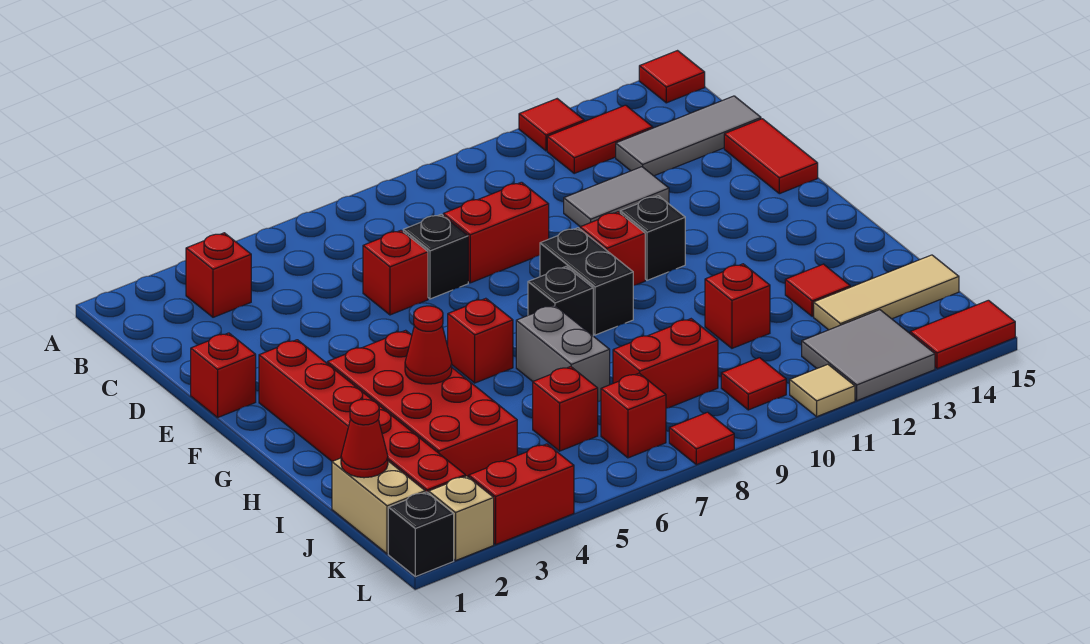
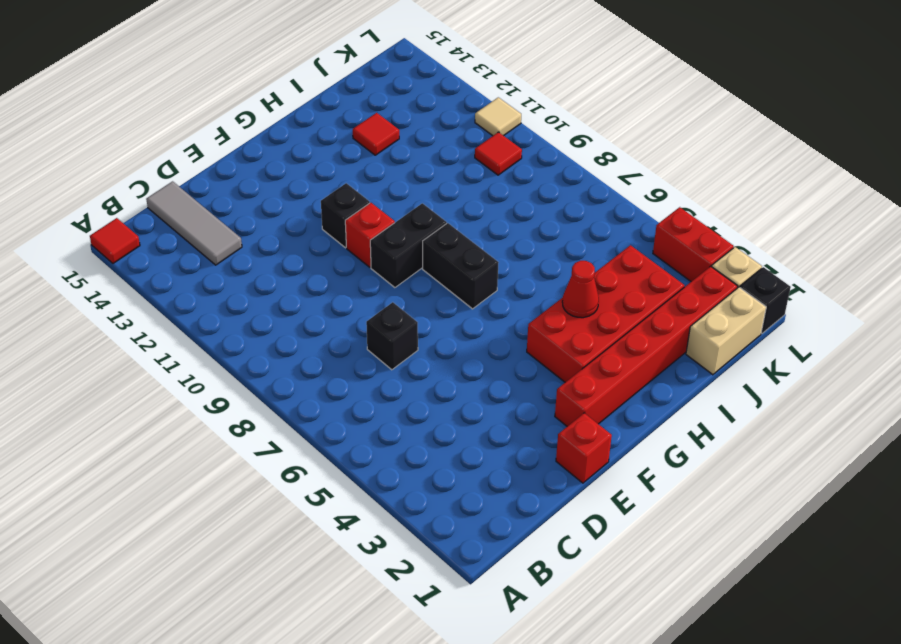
black brick G7:G8 level 1 -> black brick G8 level 1
none -> red tile A12 level 1
none -> red brick B3 level 1
none -> red tile B12:B13 level 1
none -> red brick D6 level 1

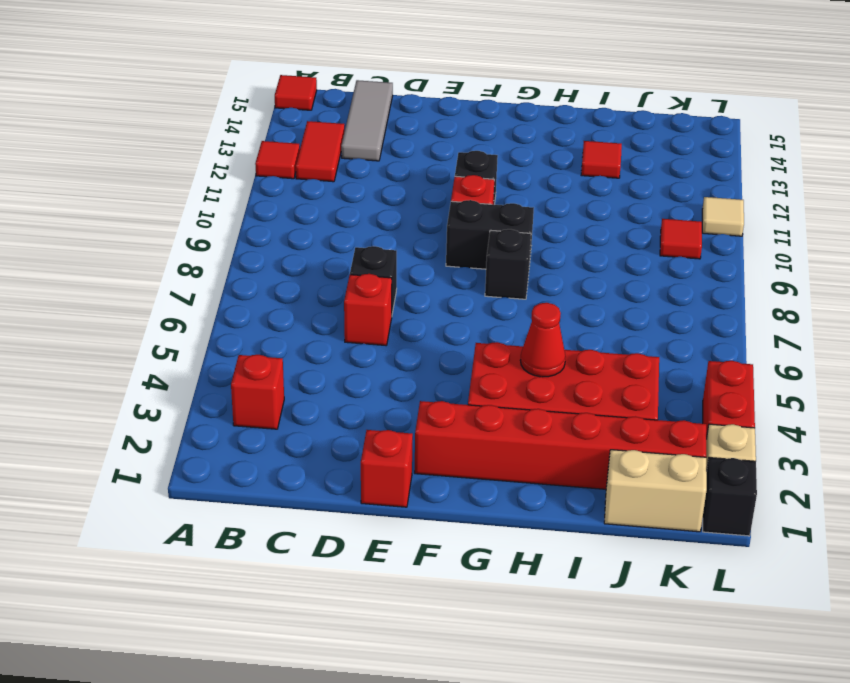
none -> red brick D8:D9 level 1
none -> grey tile D11:D12 level 1
none -> red tile D15:E15 level 1
none -> red brick G6 level 1

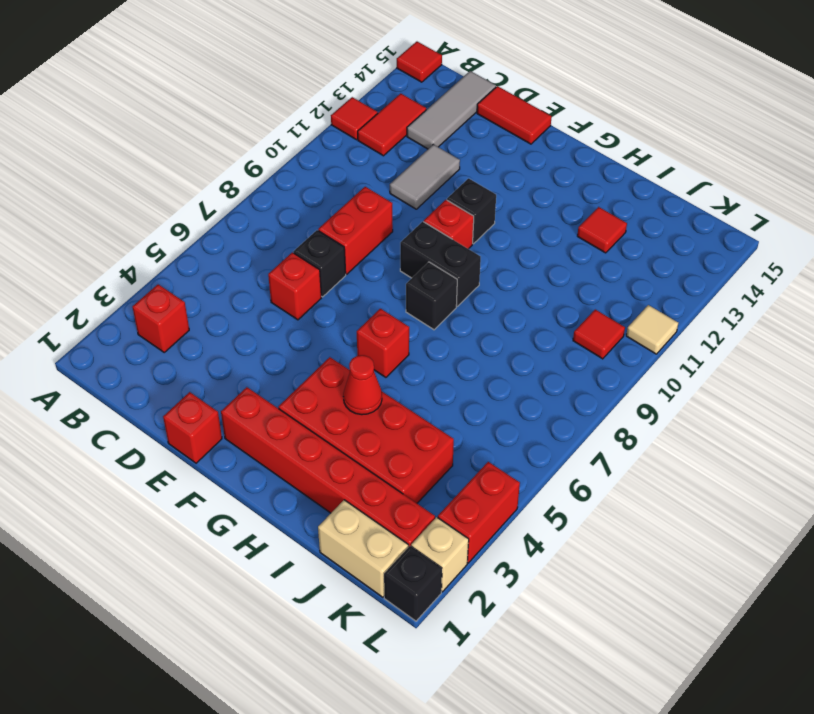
none -> grey brick H7:I7 level 1
none -> red brick I11 level 1
none -> red brick J6 level 1
none -> red brick J8:J9 level 1

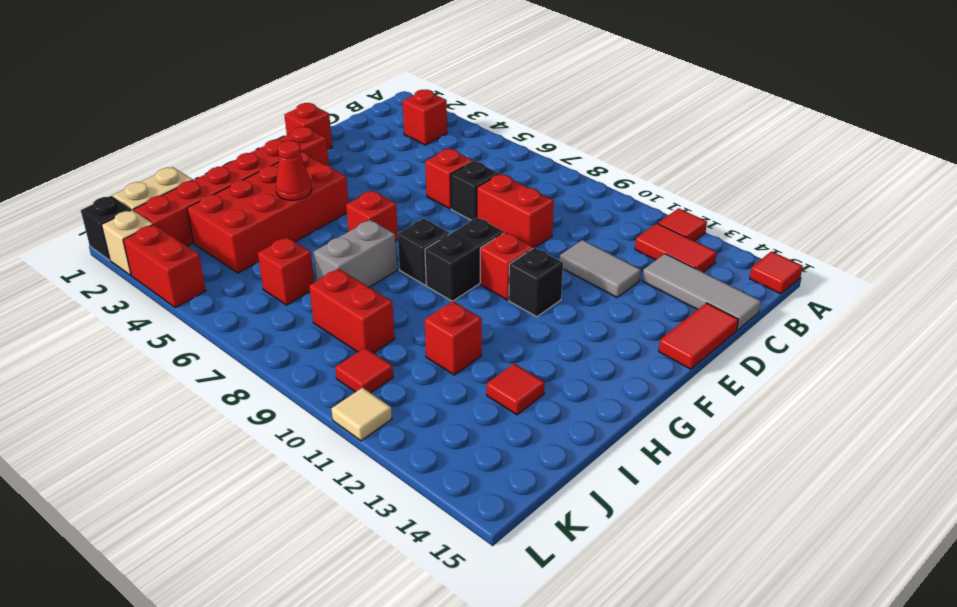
none -> tan tile J13:J15 level 1
none -> red brick K7 level 1
none -> grey tile K12:L13 level 1
none -> red tile L8 level 1

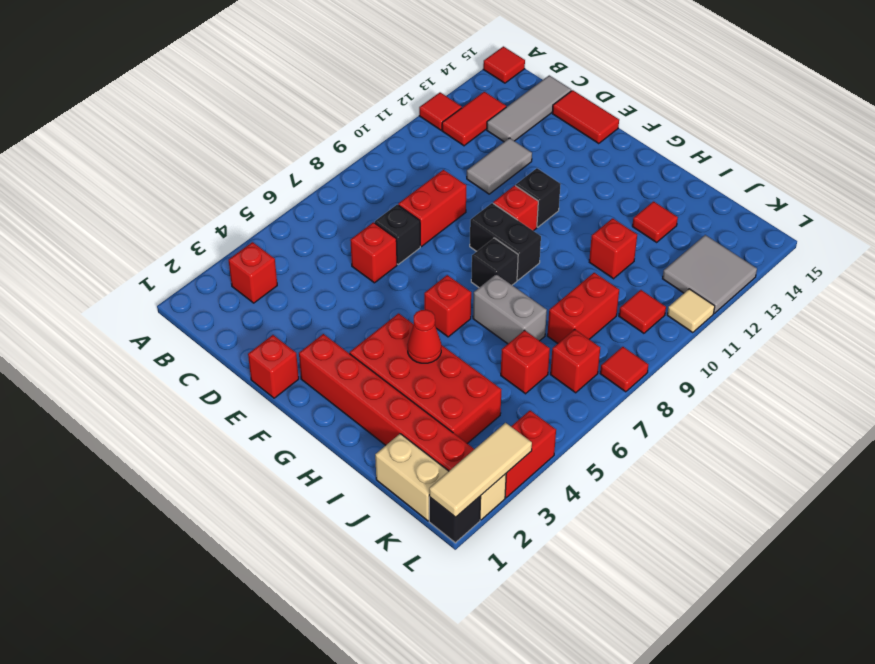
tan tile L1:L3 level 2 -> tan tile J13:J15 level 1
none -> red tile L14:L15 level 1
none -> red cone J1 level 2

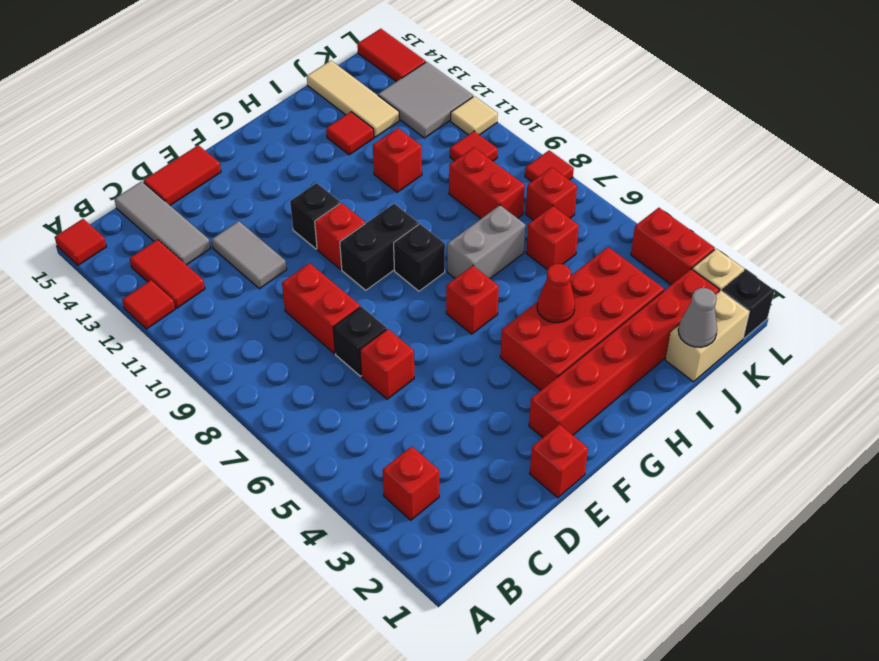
grey cone J1 level 2 -> red cone J1 level 2

